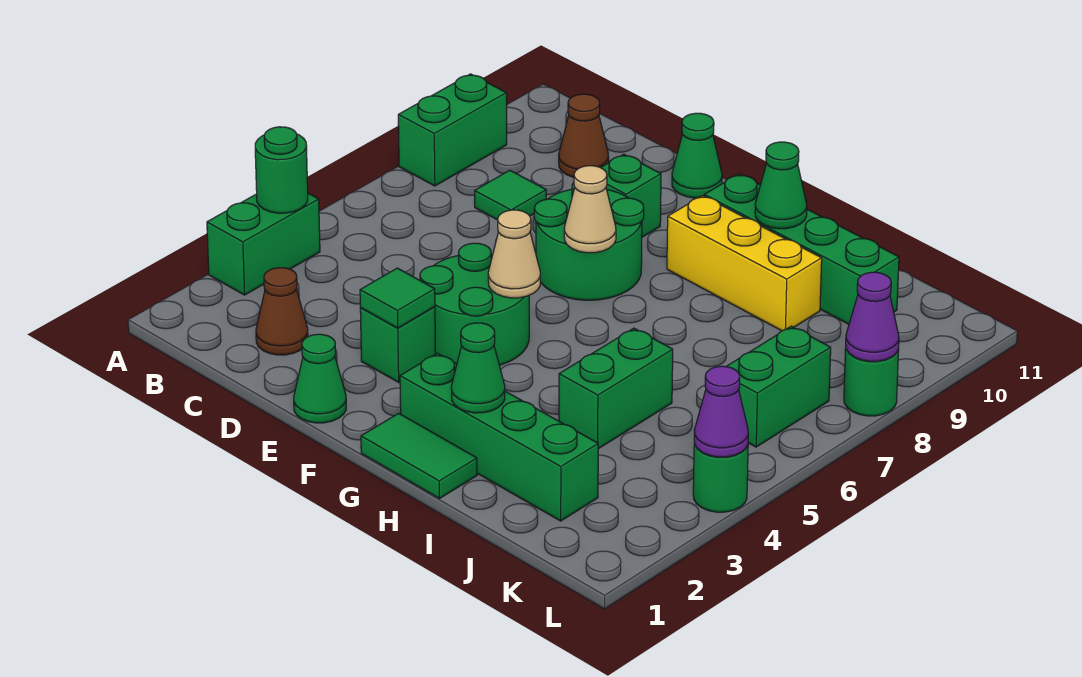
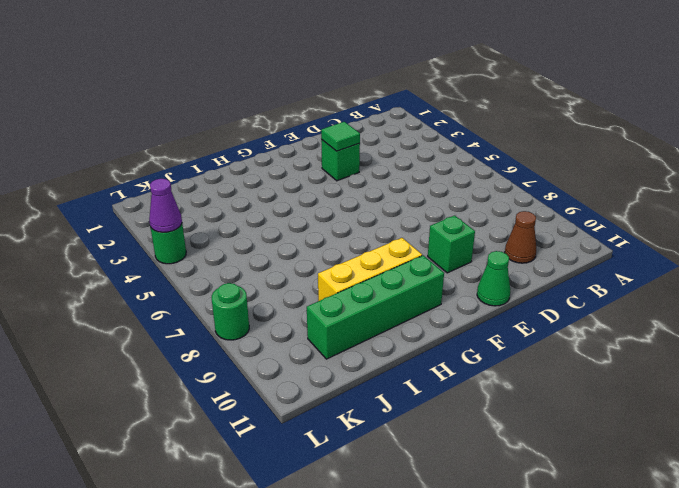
none -> green brick A3:A4 level 1
none -> green brick A8:A9 level 1
none -> brown cone C2 level 1

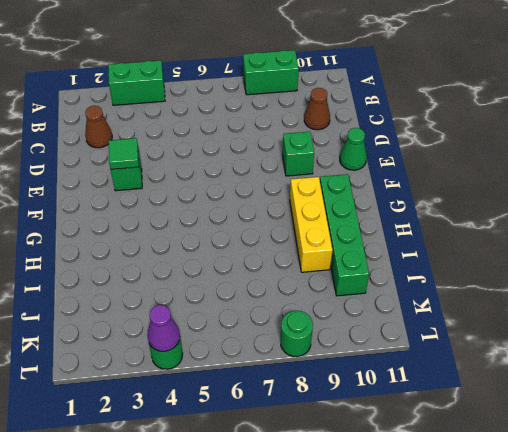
none -> green tile C8 level 1
none -> green cone E1 level 1
none -> green round brick E4:F5 level 1

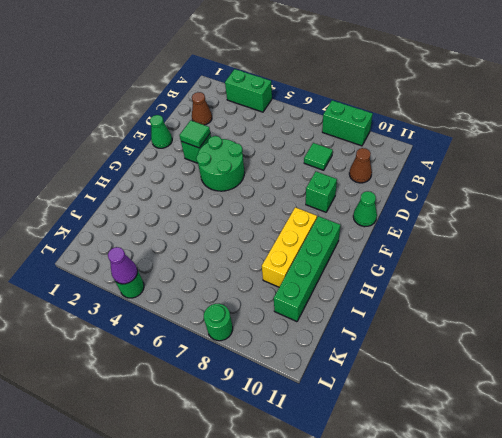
none -> green round brick E7:F8 level 1
none -> green tile G1:H1 level 1
none -> green brick G2:J2 level 1

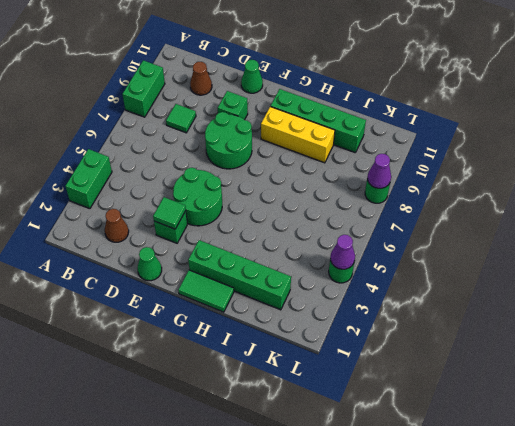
none -> green brick I4:I5 level 1
none -> green brick K6:K7 level 1
none -> green round brick A4 level 2

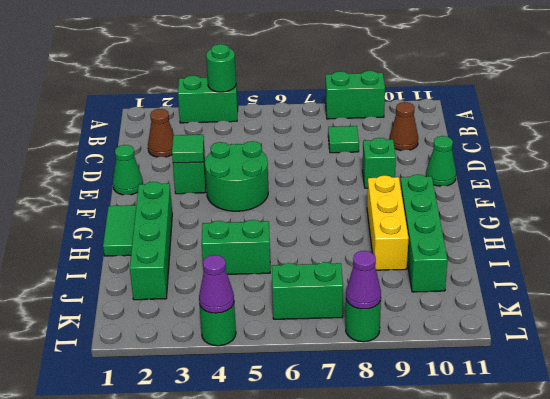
none -> green round brick E7:F8 level 1
none -> tan cone F5 level 2
none -> tan cone F7 level 2

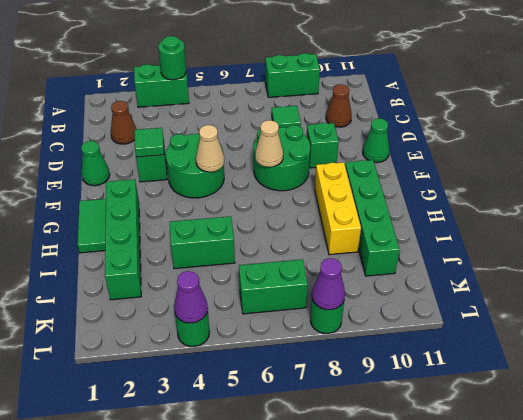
none -> green cone H2 level 2
none -> green cone H10 level 2

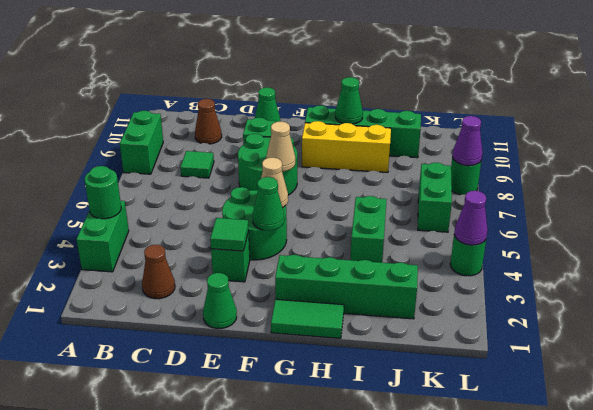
green cone F4 level 2 -> green cone H2 level 2

